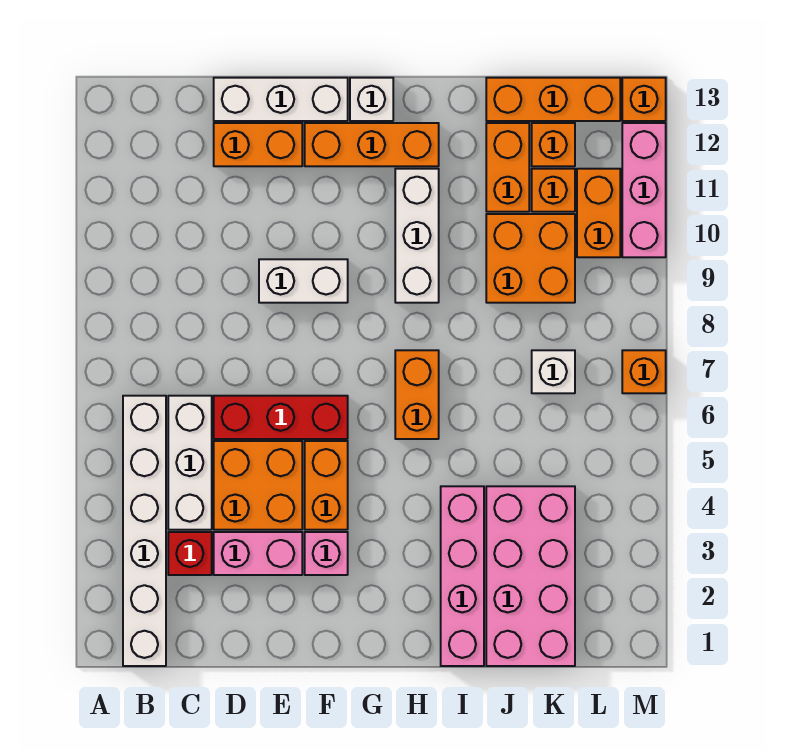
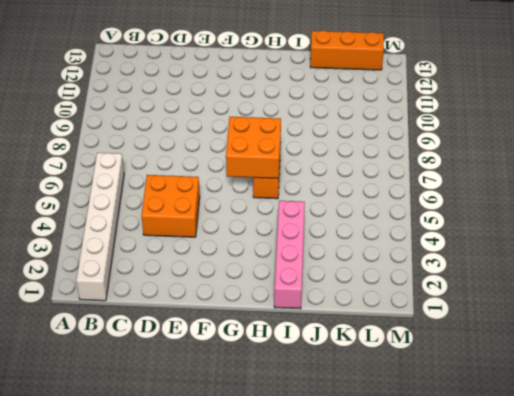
orange brick G6:H7 level 2 -> orange brick J9:K10 level 1
none -> red brick C3 level 1
none -> white brick C4:C6 level 1
none -> pink brick D3:E3 level 1

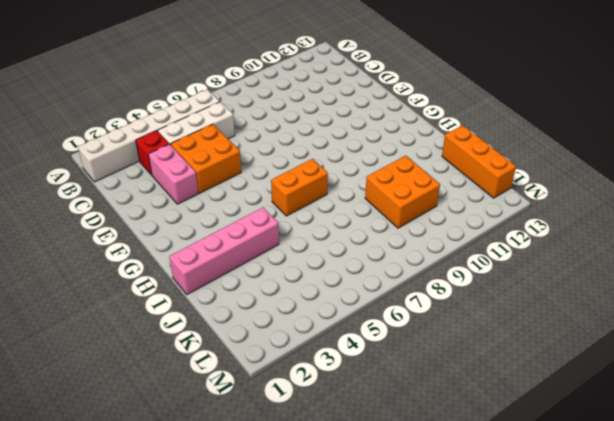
none -> red brick D6:F6 level 1
none -> orange brick D12:E12 level 1
none -> white brick D13:F13 level 1

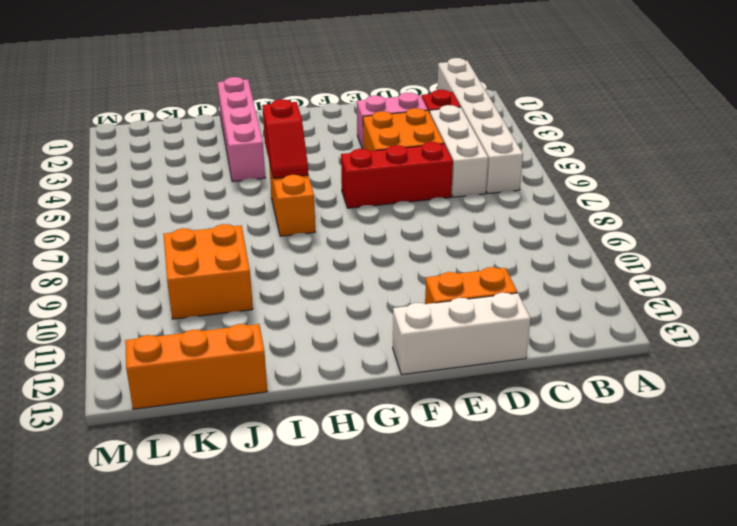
red slope H5:H6 level 2 top 5 -> none
none -> white brick E9:F9 level 1
none -> pink brick F3 level 1
none -> orange brick F4:F5 level 1

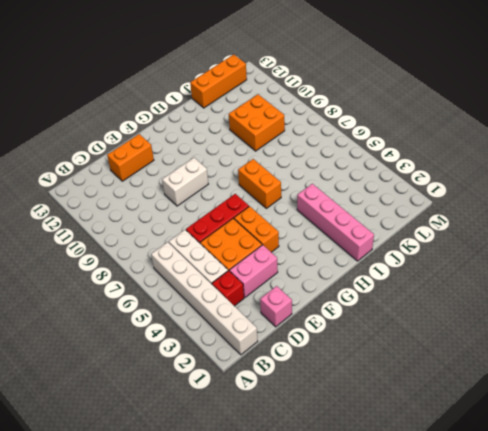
pink brick D1 level 1 -> pink brick F3 level 1
none -> white brick D13:F13 level 1
none -> orange brick F12:H12 level 1
none -> white brick G13 level 1

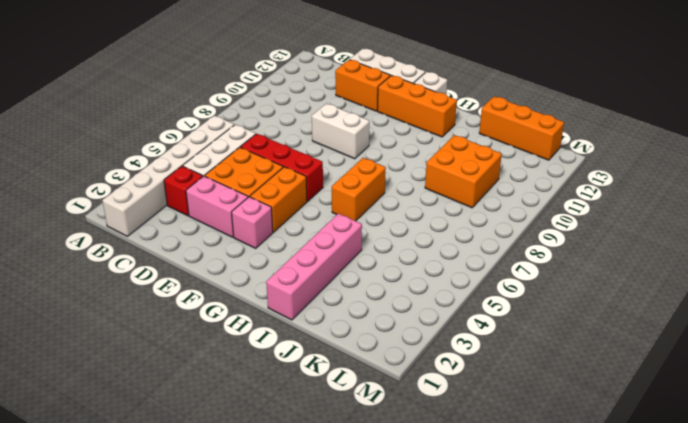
none -> white brick H9:H11 level 1
none -> pink brick J1:K4 level 1
none -> orange brick J11:J12 level 1

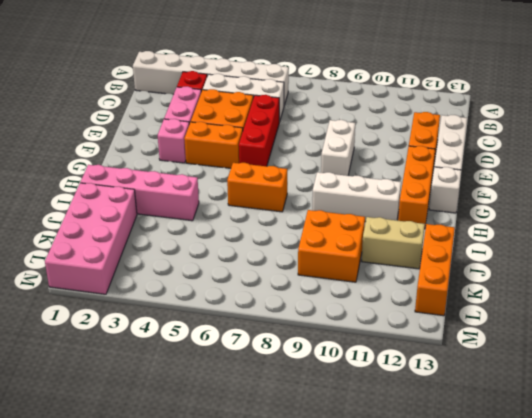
pink brick J1:M2 level 1 -> pink brick J1:K4 level 1
tan brick J11:J12 level 1 -> orange brick J11:J12 level 1
none -> white brick K7 level 1
none -> orange brick K11 level 1
none -> orange brick K12 level 1

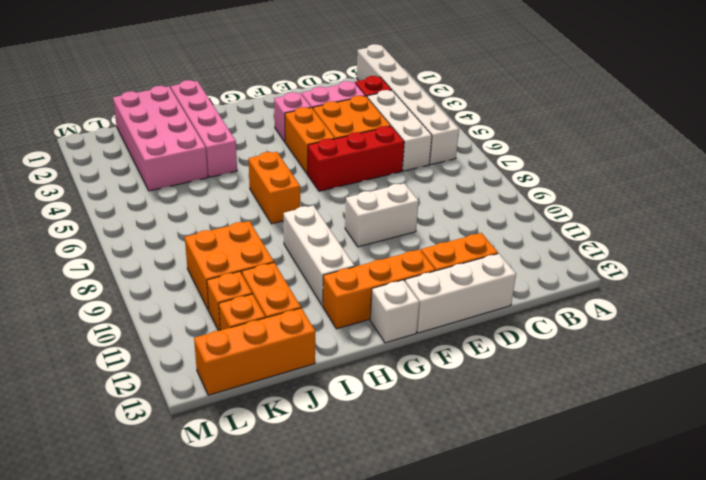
none -> white brick K7 level 1
none -> orange brick L10:L11 level 1
none -> orange brick M7 level 1

